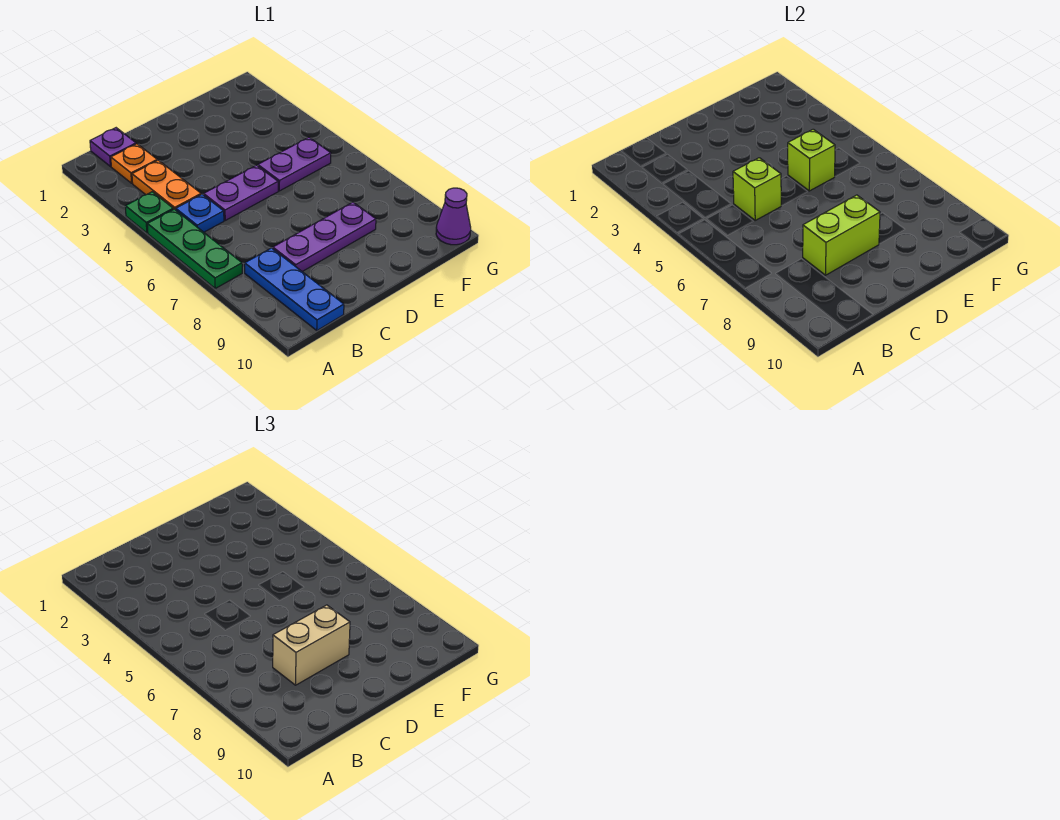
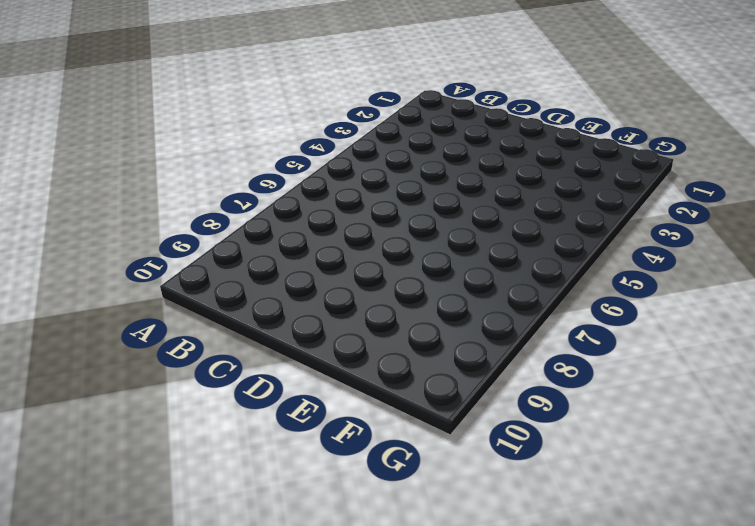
none -> green plate A4 level 1
none -> green plate A5:A7 level 1
none -> purple plate B1 level 1

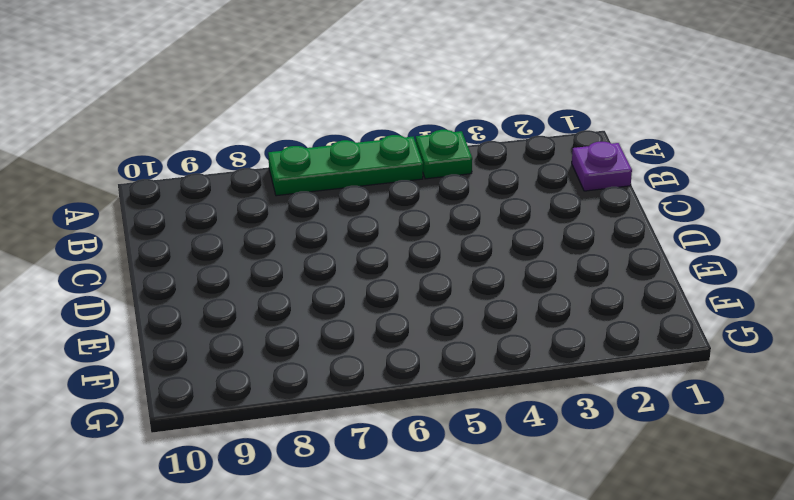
none -> orange plate B2 level 1
none -> orange plate B3:B4 level 1
none -> blue plate B5 level 1

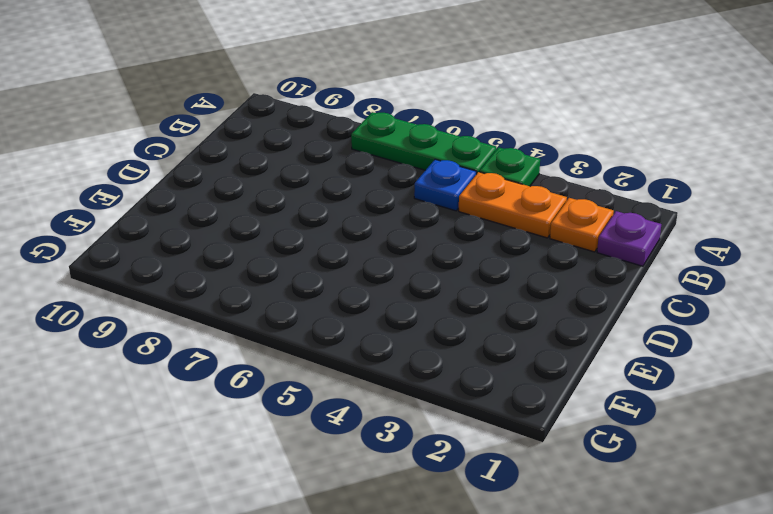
none -> blue plate B8:B10 level 1
none -> purple plate C5:D5 level 1
none -> purple plate C8:E8 level 1

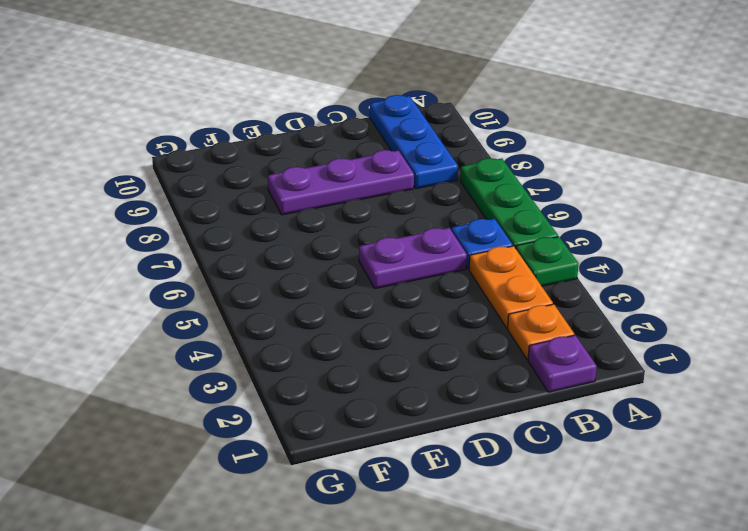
none -> purple plate E5:F5 level 1
none -> purple cone G10 level 1
none -> lime brick C5 level 2

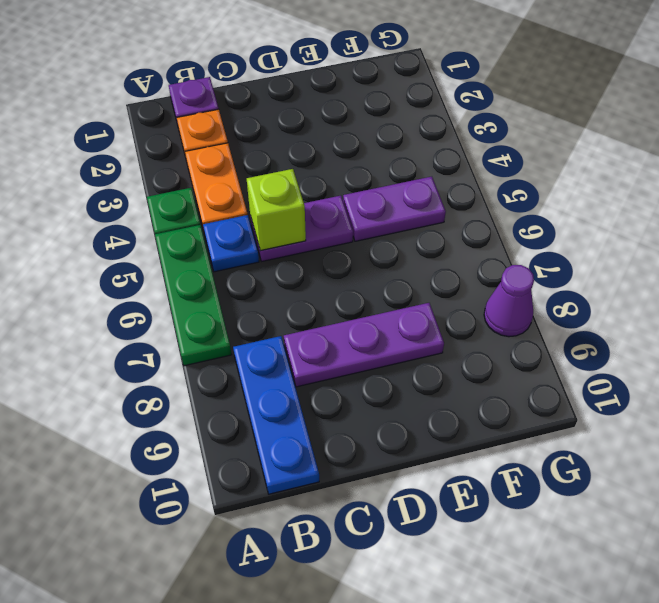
purple cone G8 level 1 -> purple cone G10 level 1
none -> lime brick C8:D8 level 2
none -> lime brick E5 level 2
none -> tan brick C8:D8 level 3

